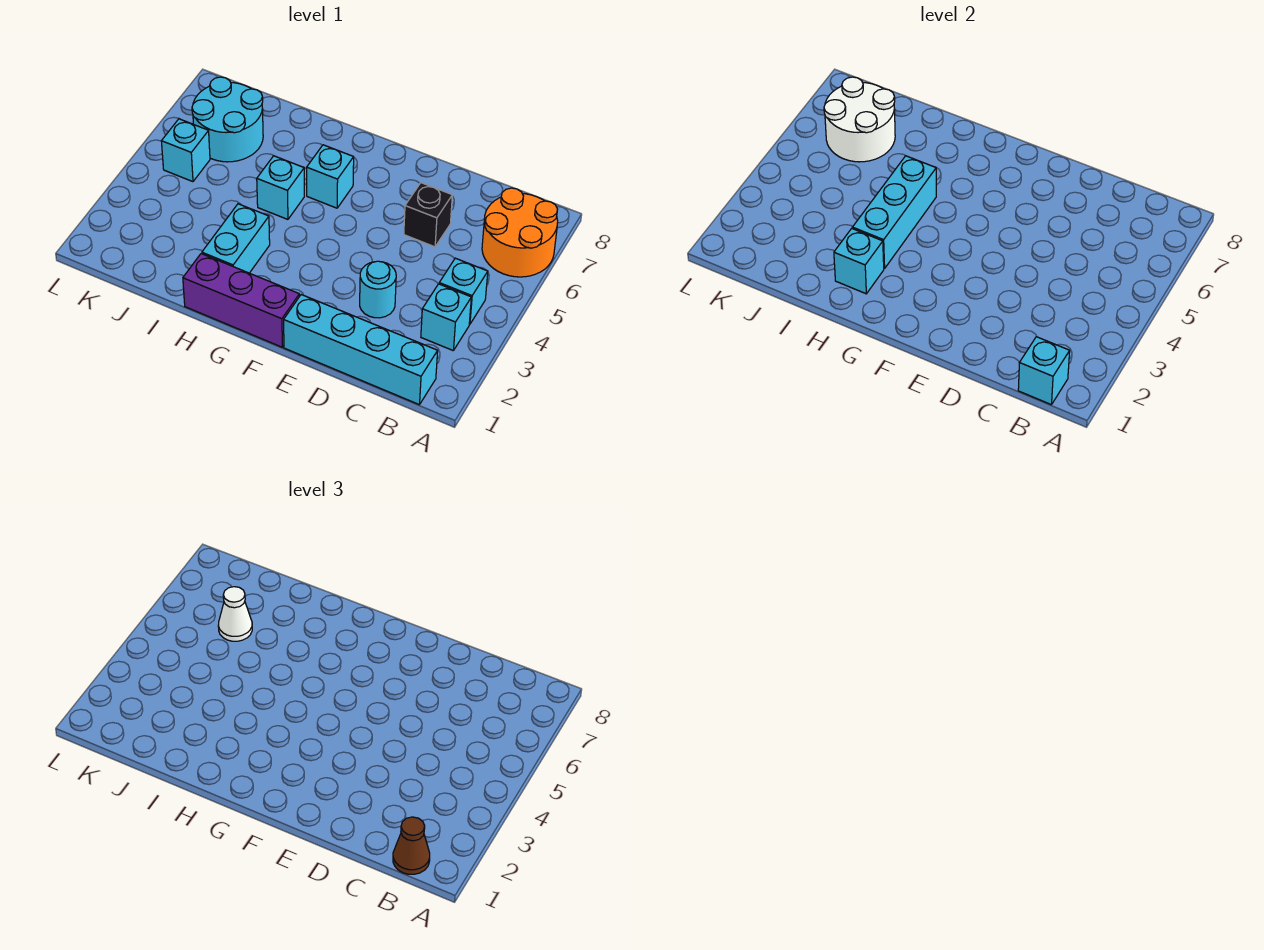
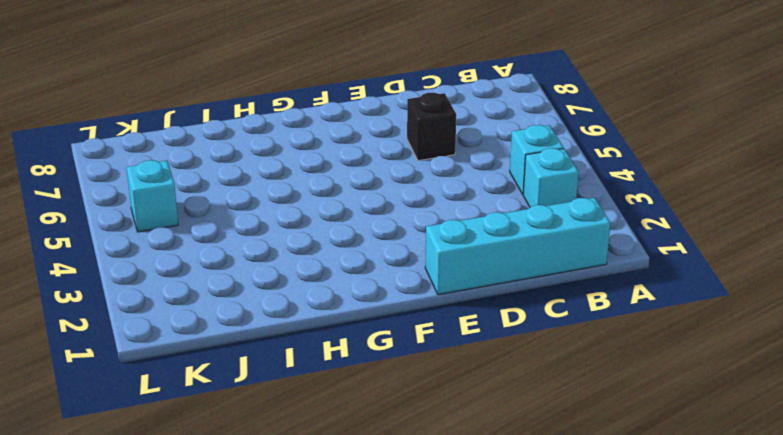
none -> orange round brick A6:B7 level 1
none -> cyan round brick D3 level 1
none -> purple brick F1:H1 level 1

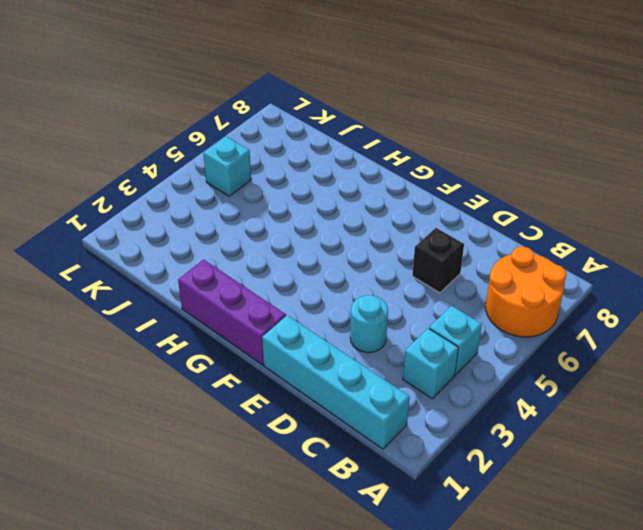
none -> cyan brick G6 level 1
none -> cyan brick H2:H3 level 1
none -> cyan brick H5 level 1

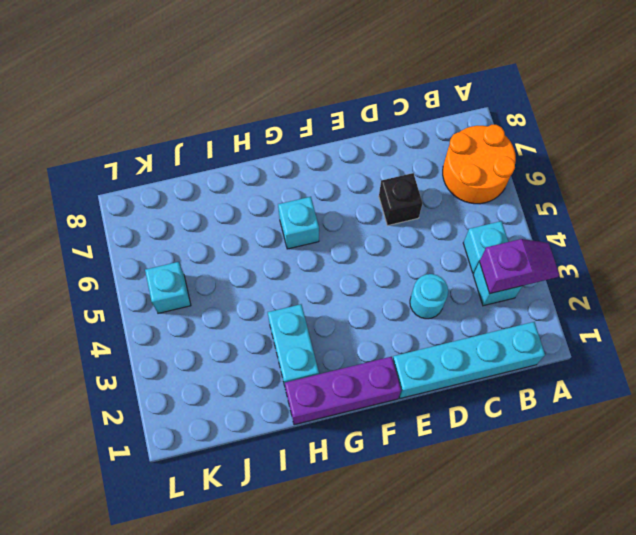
purple slope A3:B3 level 2 top B -> none
none -> cyan brick H5 level 1
none -> cyan round brick J6:K7 level 1
none -> cyan brick B1 level 2

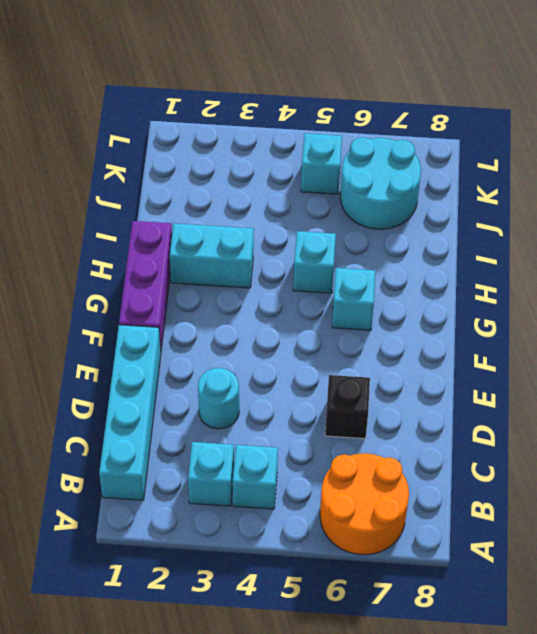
none -> cyan brick B1 level 2
none -> cyan brick H2 level 2
none -> cyan brick H3:H5 level 2

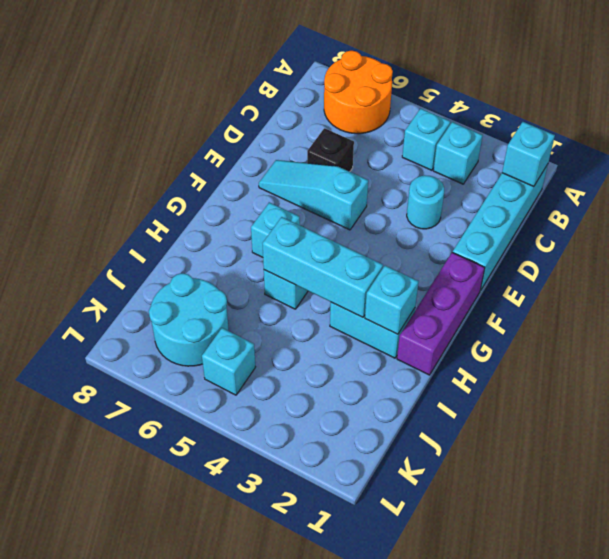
cyan slope E5:E7 level 1 top 5 -> none
none -> white round brick J6:K7 level 2
none -> brown cone B1 level 3
none -> white cone J6 level 3

